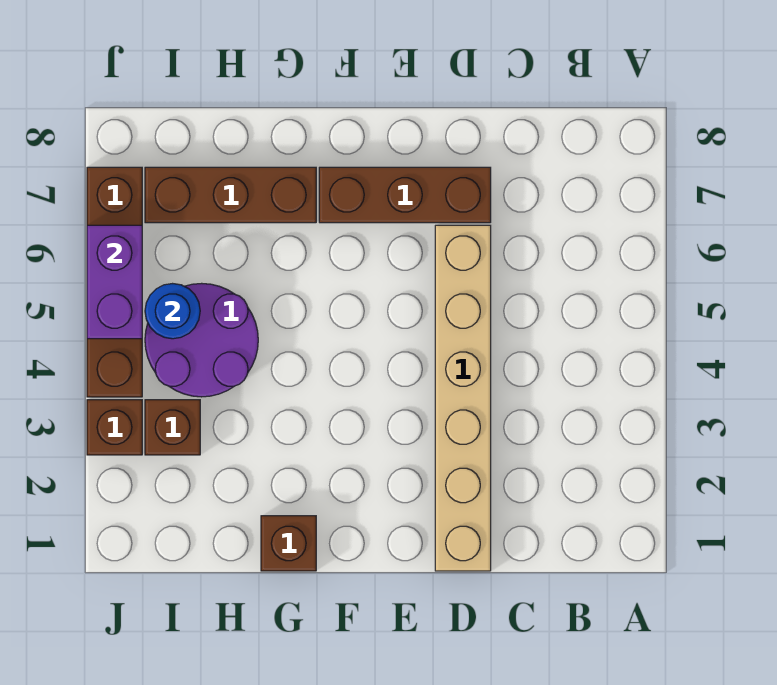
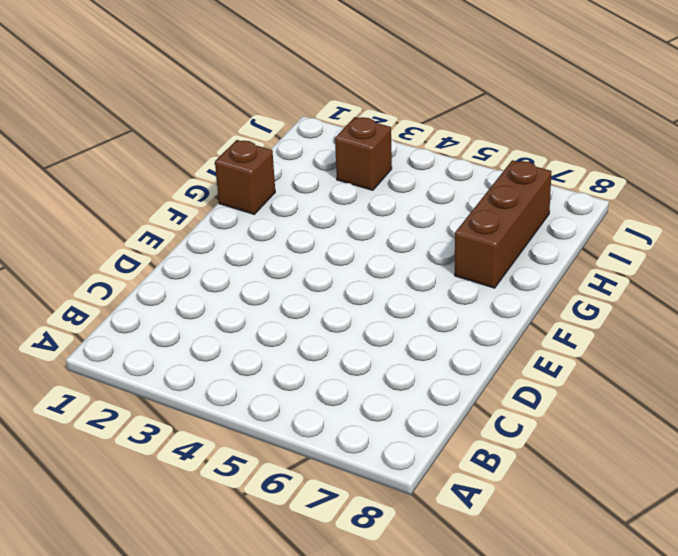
none -> tan brick D1:D6 level 1
none -> brown brick D7:F7 level 1

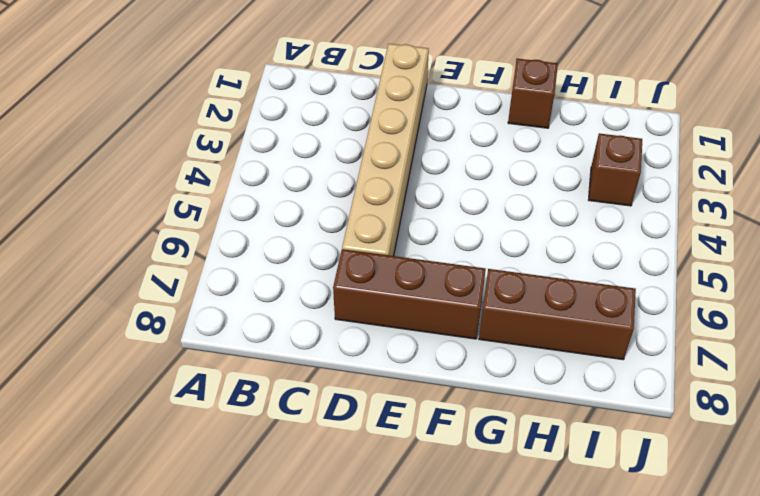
none -> purple round brick H4:I5 level 1
none -> brown brick J3 level 1

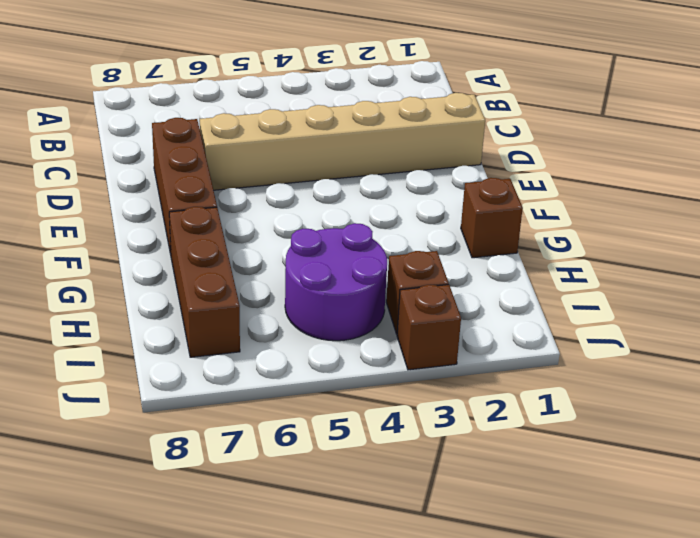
none -> brown brick J4:J7 level 1
none -> blue round brick I5 level 2

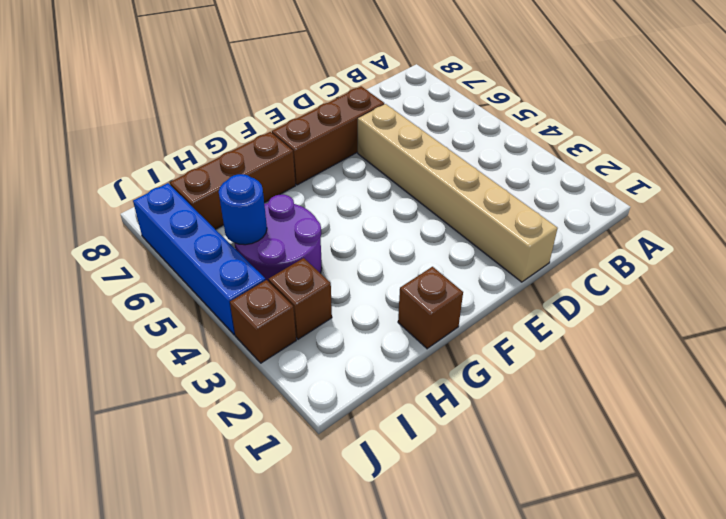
blue brick J4:J7 level 1 -> brown brick J4:J7 level 1
none -> purple brick J5:J6 level 2

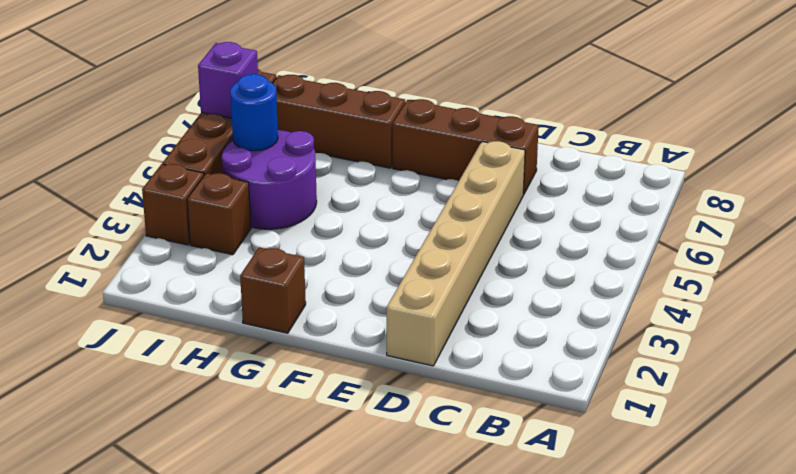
purple brick J6 level 2 -> purple brick J5:J6 level 2

